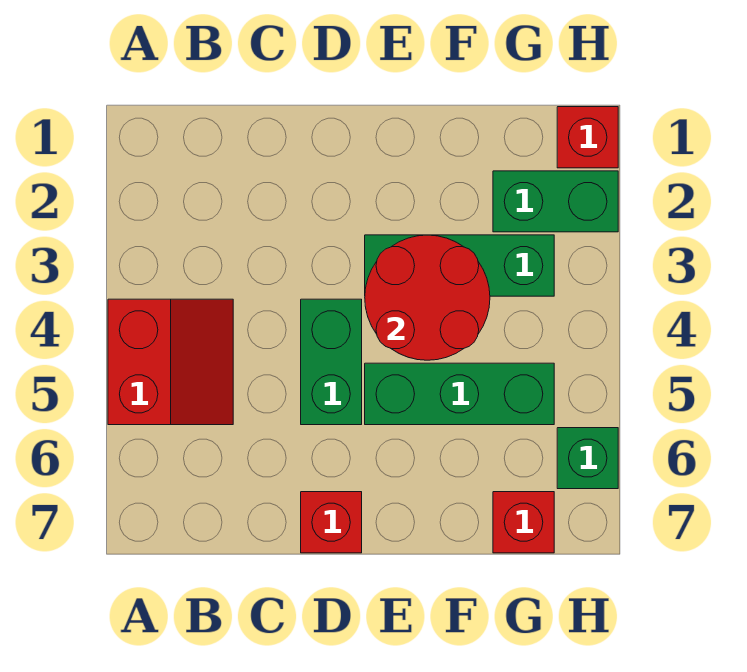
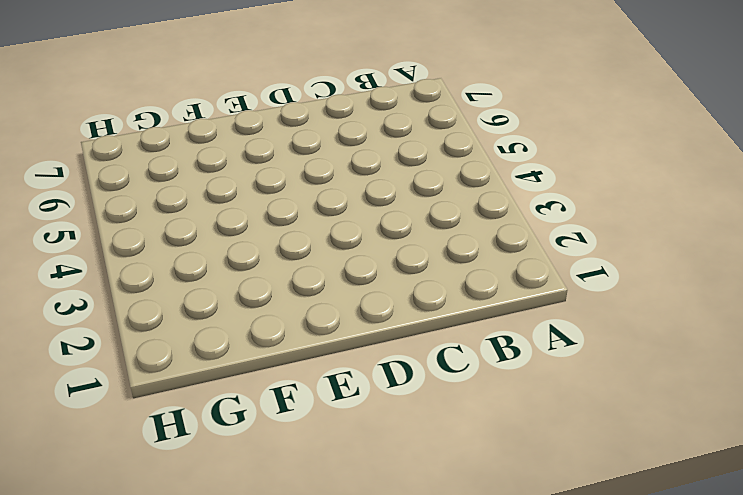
none -> red slope A4:B5 level 1 top A
none -> green brick D4:D5 level 1

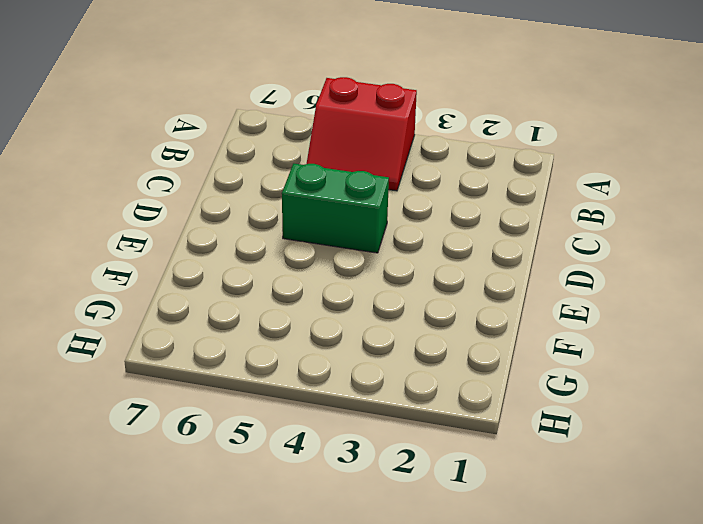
none -> red brick D7 level 1
none -> green brick E3:G3 level 1

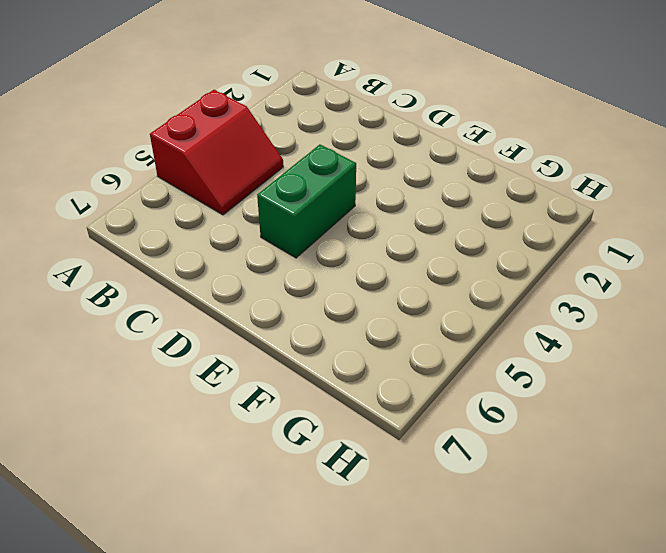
none -> red brick D7 level 1
none -> green brick E3:G3 level 1

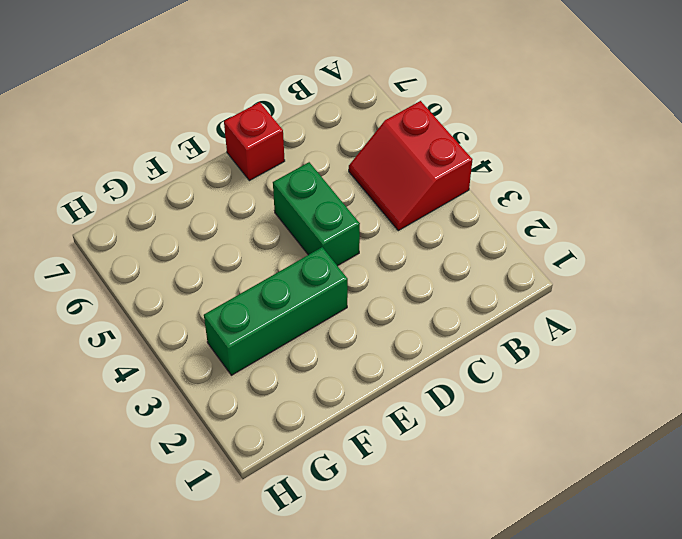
none -> green brick E5:G5 level 1
none -> green brick G2:H2 level 1

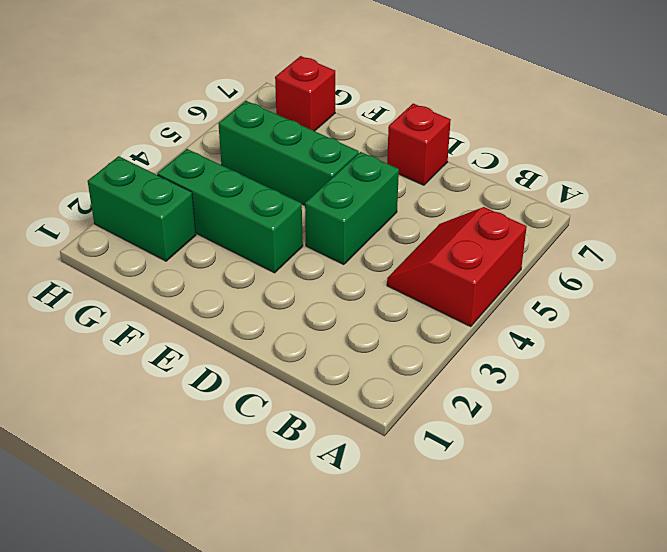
none -> red brick H1 level 1
none -> green brick H6 level 1

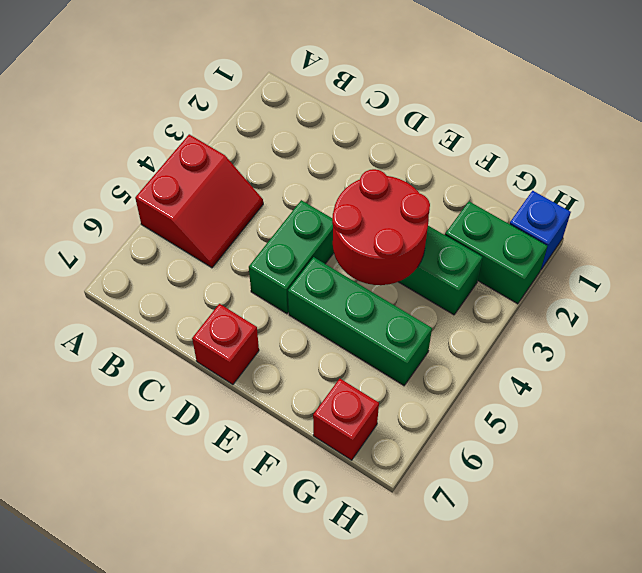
blue brick H1 level 1 -> red brick H1 level 1
none -> green brick H6 level 1

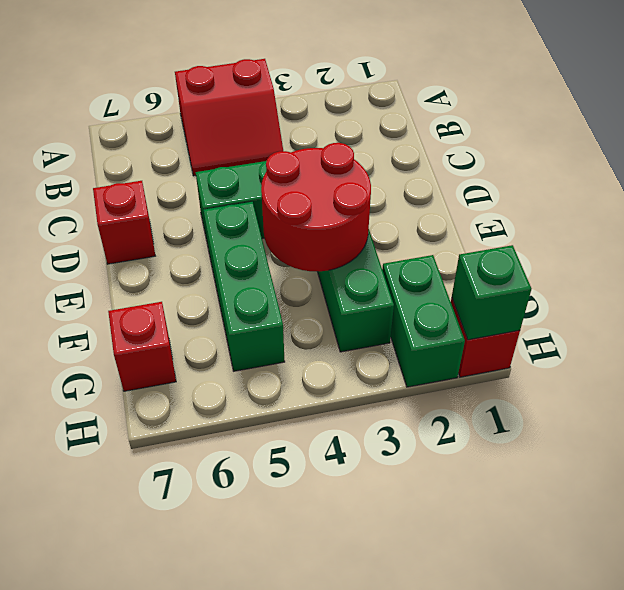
green brick H1 level 2 -> green brick H6 level 1

